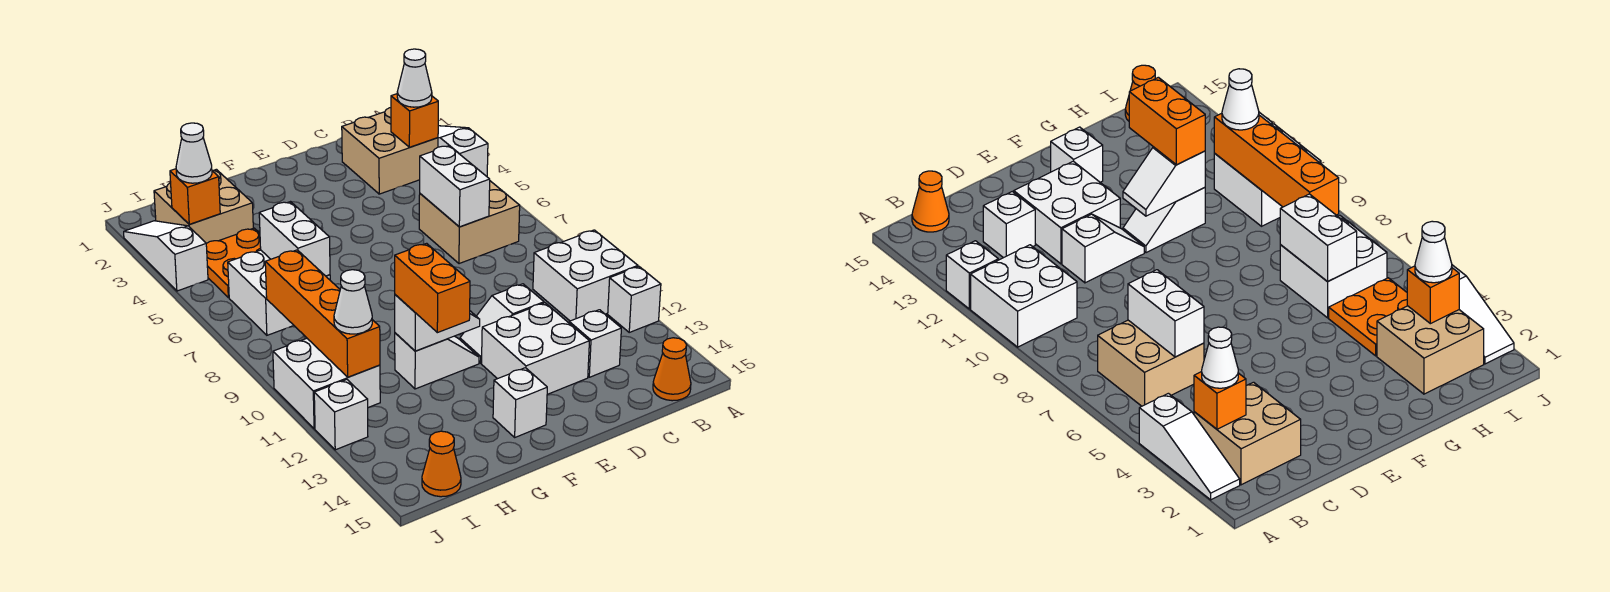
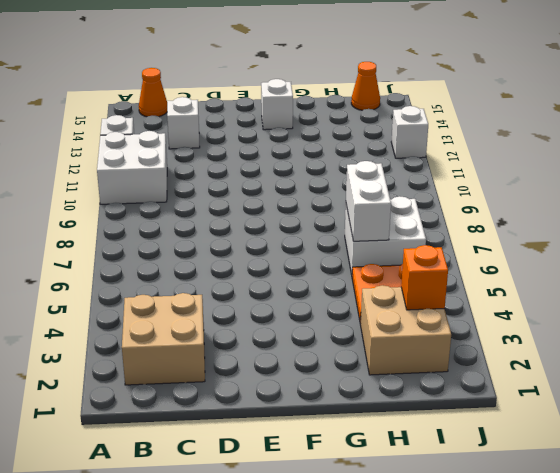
none -> white slope A2:A4 level 1 top 4
none -> tan brick B6:C7 level 1
none -> white slope D11:E11 level 1 top D

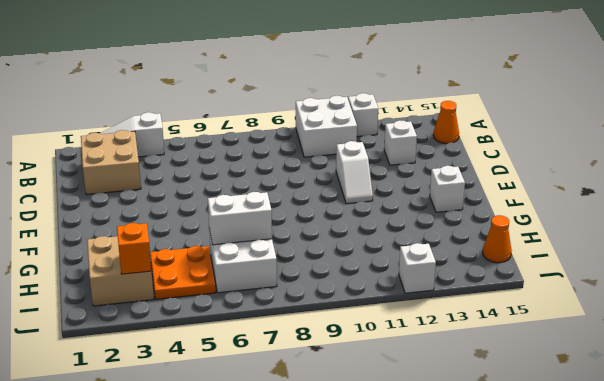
none -> tan brick B6:C7 level 1
none -> white brick D12:E13 level 1
none -> white slope F11:G11 level 1 top G

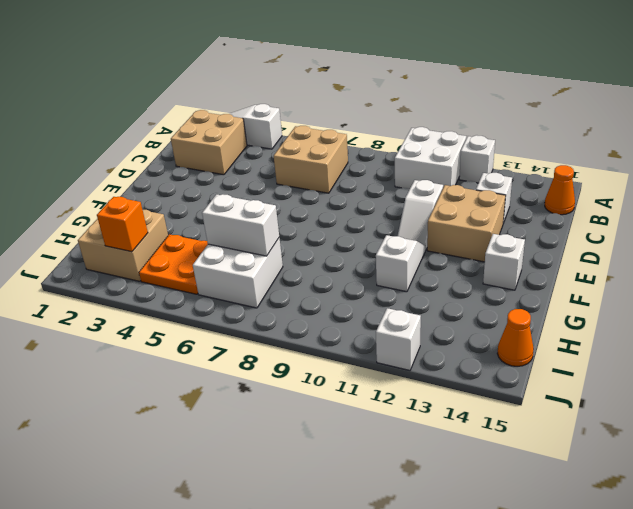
tan brick D12:E13 level 1 -> white brick D12:E13 level 1
none -> white brick I10:J11 level 1
none -> white slope J2:J4 level 1 top 4
none -> orange brick B3 level 2

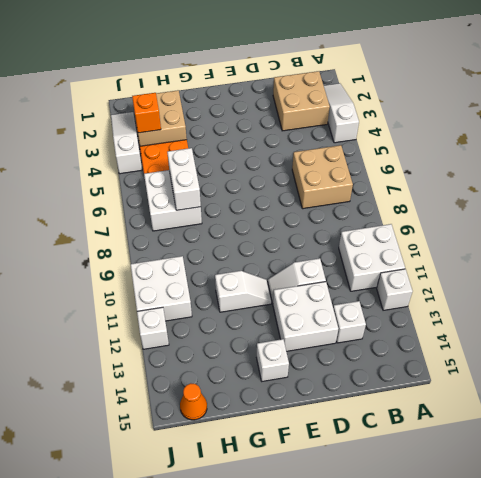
none -> orange cone B15 level 1
none -> orange brick B3 level 2
none -> white brick C6:C7 level 2

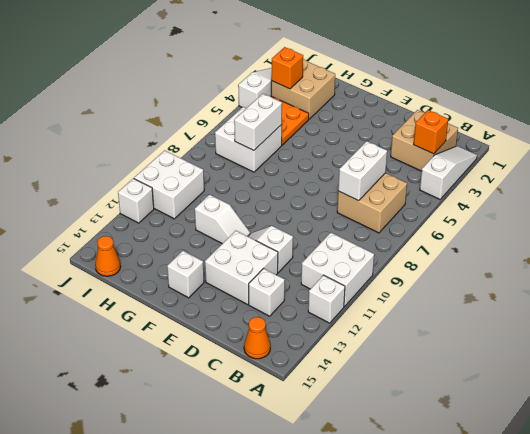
none -> white slope F11:G11 level 2 top G
none -> orange brick I8:I11 level 2
none -> white cone B3 level 3

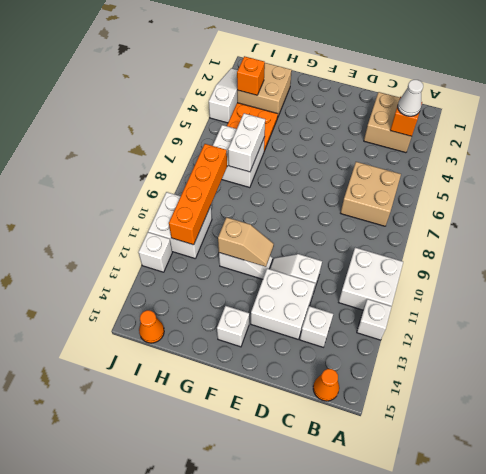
tan slope F11:G11 level 2 top G -> white slope F11:G11 level 2 top G
none -> white slope A2:A4 level 1 top 4
none -> white brick C6:C7 level 2
none -> orange brick G11:G12 level 3

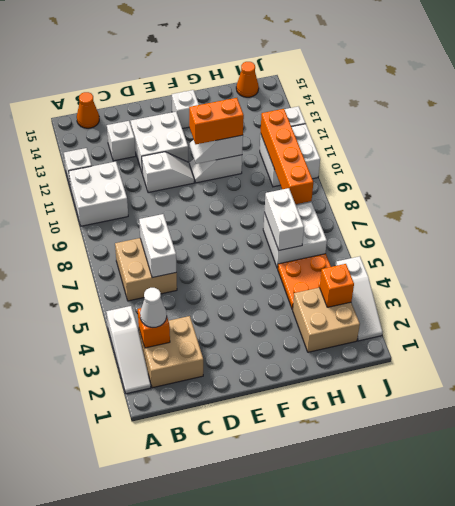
orange brick F11:G11 level 3 -> orange brick G11:G12 level 3
none -> white cone I3 level 3
none -> white cone I11 level 3

